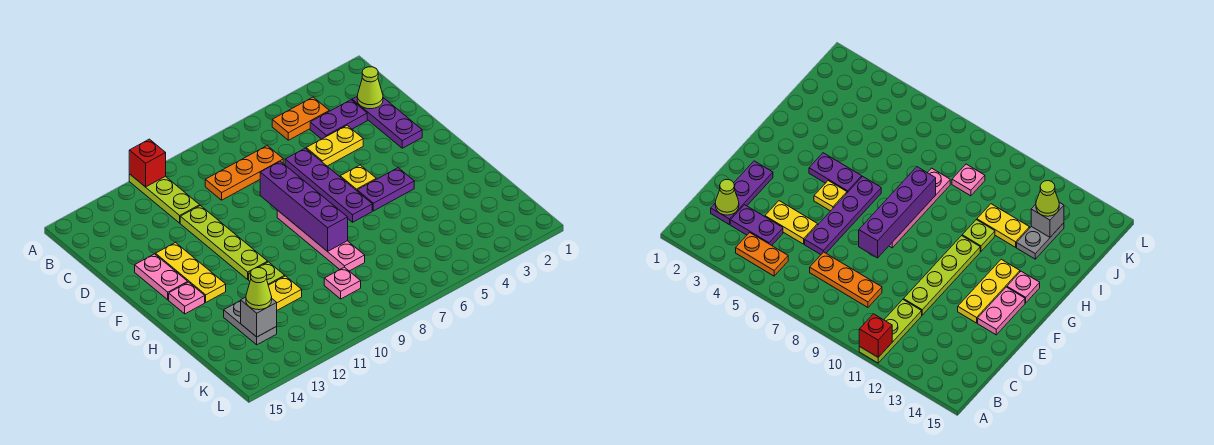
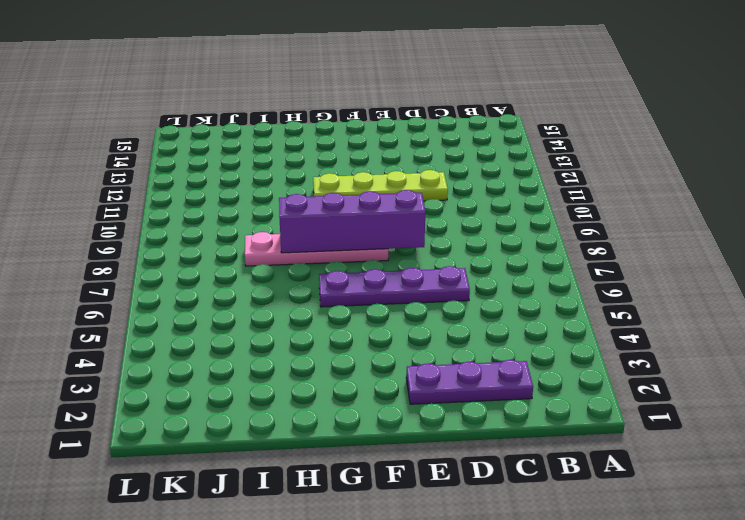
none -> lime plate A11:C11 level 1
none -> orange plate B4:B5 level 1
none -> purple plate C3:C4 level 1

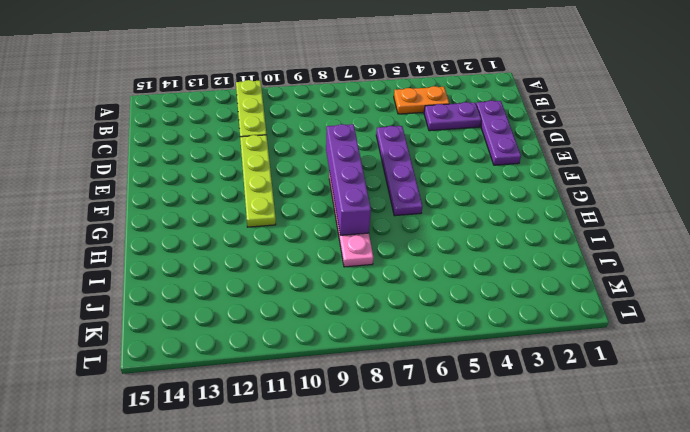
none -> orange plate C7:C9 level 1
none -> yellow plate D4:D5 level 1
none -> yellow plate E13:G13 level 1

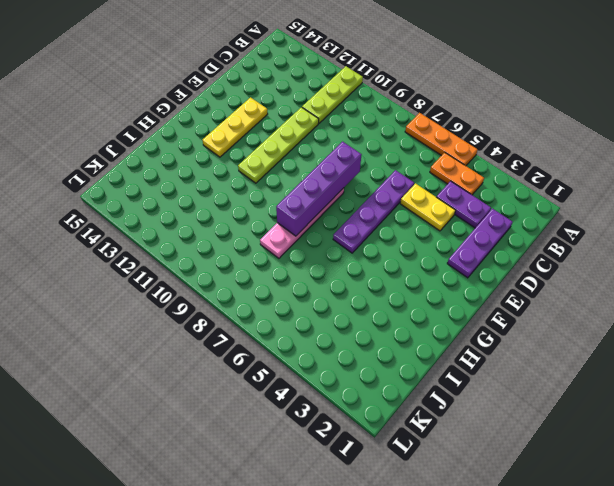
orange plate A5:A7 level 1 -> orange plate C7:C9 level 1
none -> pink plate E14:F14 level 1
none -> yellow plate F5 level 1
none -> purple plate G4:G5 level 1

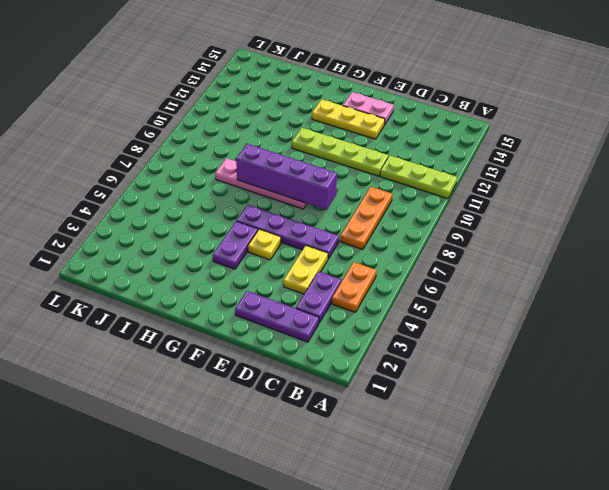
none -> pink plate G14 level 1
none -> lime plate H11 level 1
none -> yellow plate I11:I12 level 1

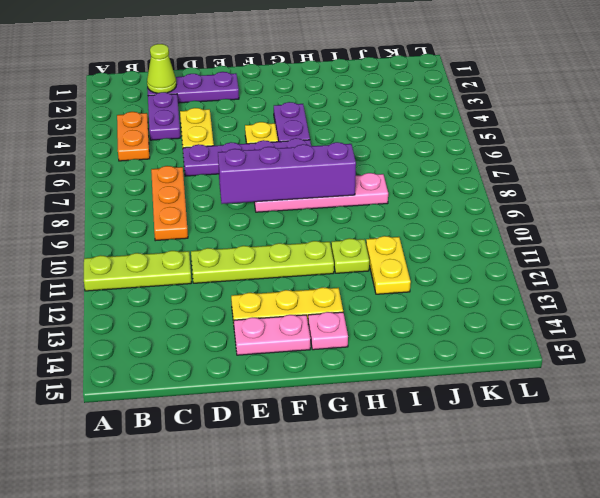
none -> grey plate I13:J13 level 1
none -> pink plate J9 level 1
none -> red brick A11 level 2

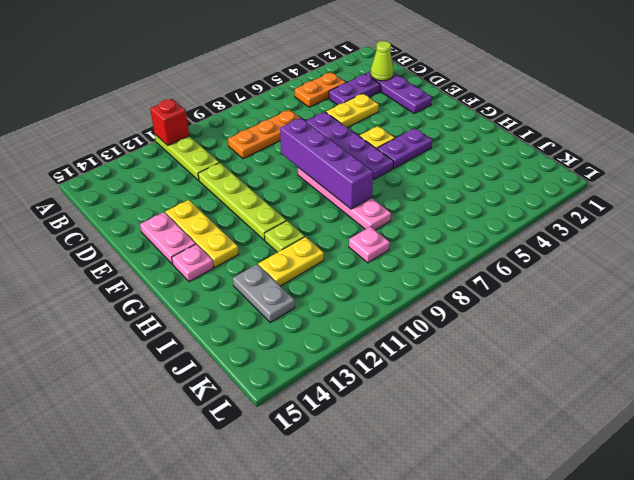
none -> grey brick J13 level 2
none -> lime cone J13 level 3

